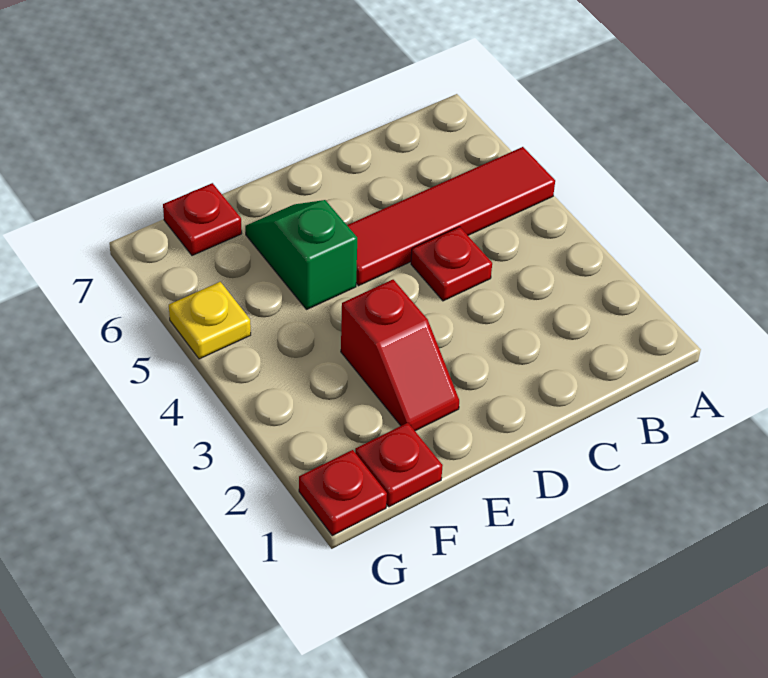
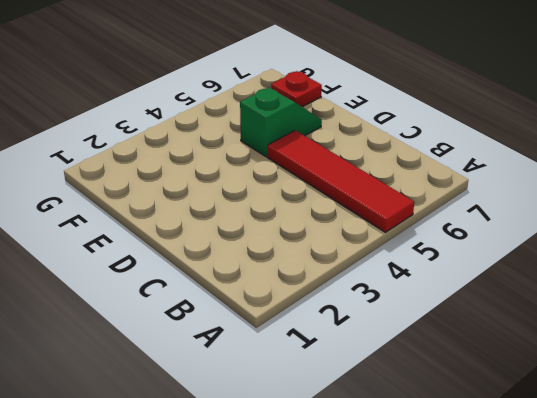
none -> red plate C4 level 1
none -> red slope E2:E3 level 1 top 3

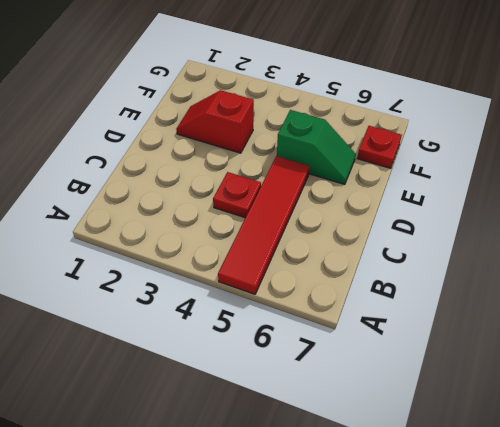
none -> red plate F1 level 1
none -> red plate G1 level 1

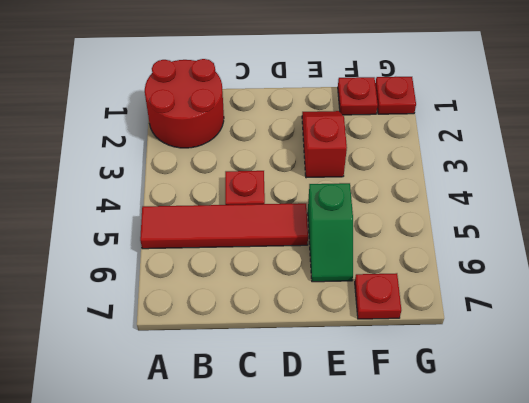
red round brick A1:B2 level 1 -> none
none -> yellow plate G5 level 1

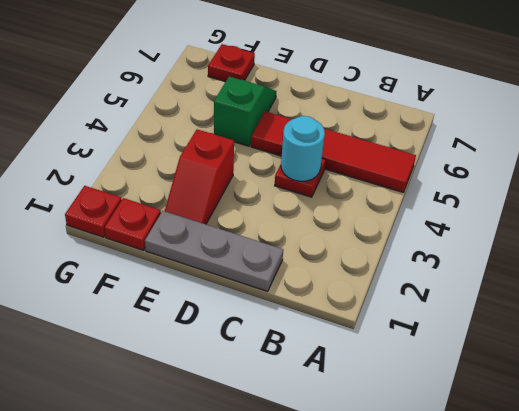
grey plate C1:E1 level 1 -> none
cyan round brick C4 level 2 -> none
none -> yellow plate G5 level 1

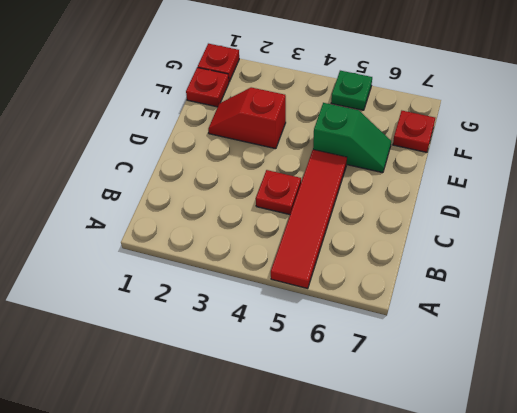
green plate G5 level 1 -> yellow plate G5 level 1

